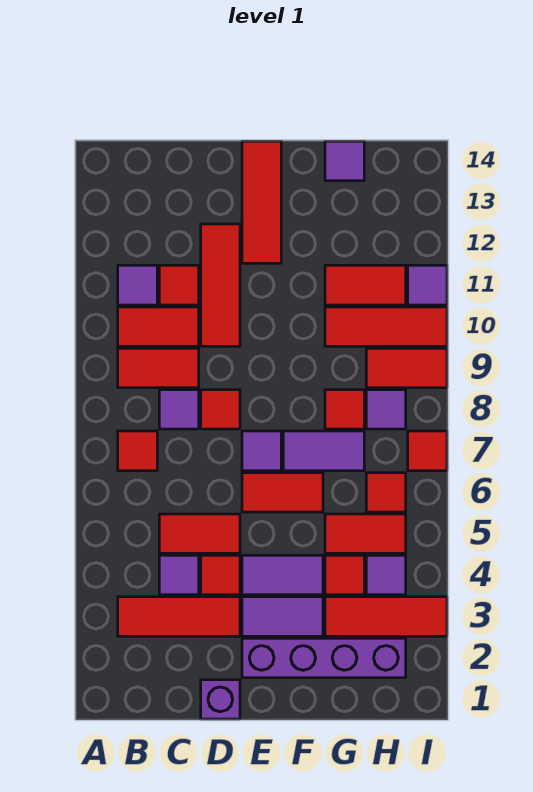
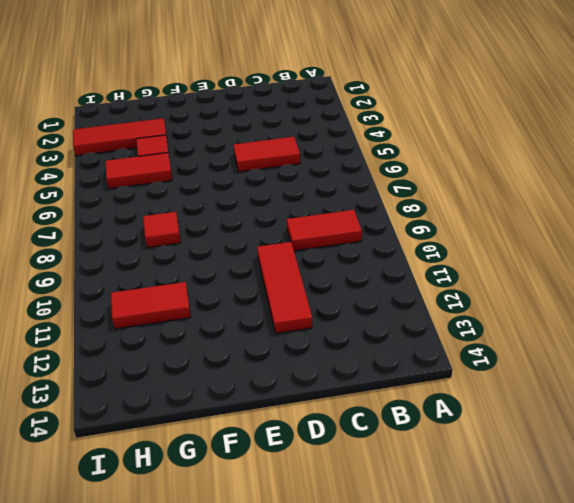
none -> red tile B3:D3 level 1
none -> red tile B7 level 1
none -> red tile B10:C10 level 1
none -> purple tile B11 level 1

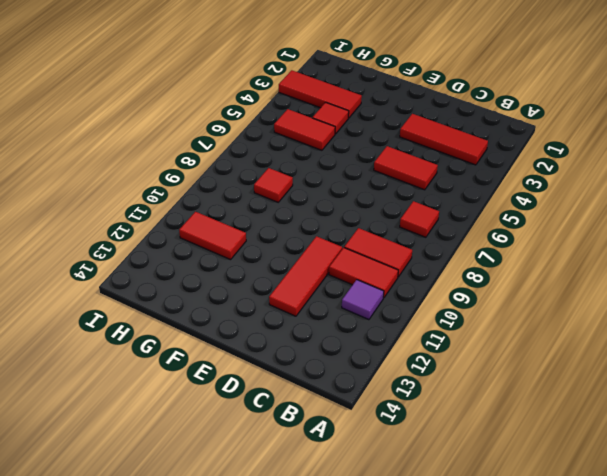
none -> purple tile C4 level 1
none -> purple tile C8 level 1
none -> red tile C11 level 1
none -> purple brick D1 level 1

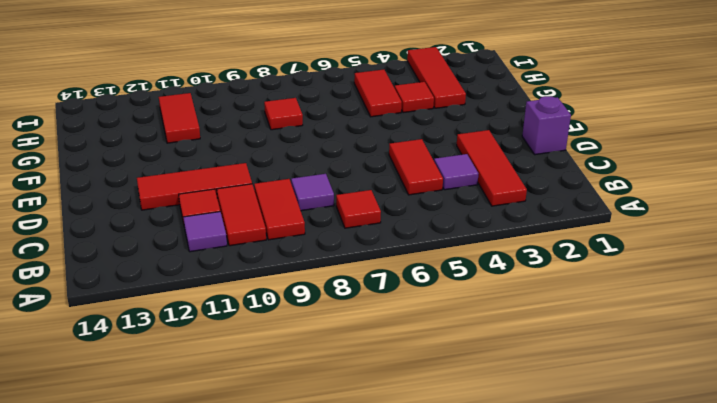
none -> red tile D4 level 1
none -> red tile D8 level 1
none -> purple brick E2:H2 level 1
none -> purple tile E3:F3 level 1

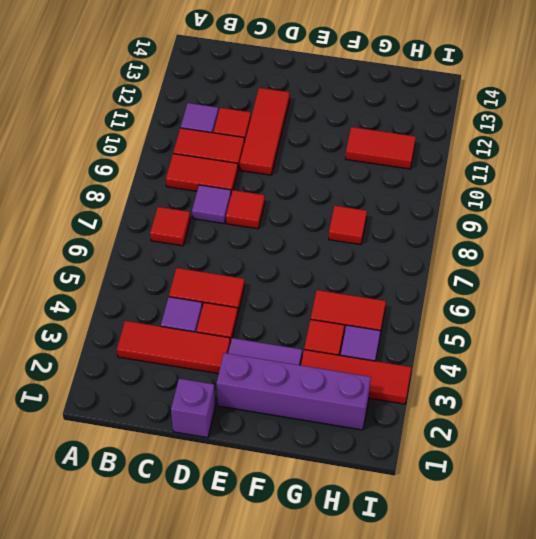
none -> purple tile E4:F4 level 1
none -> red tile E6:F6 level 1
none -> purple tile E7 level 1
none -> red tile E12:E14 level 1

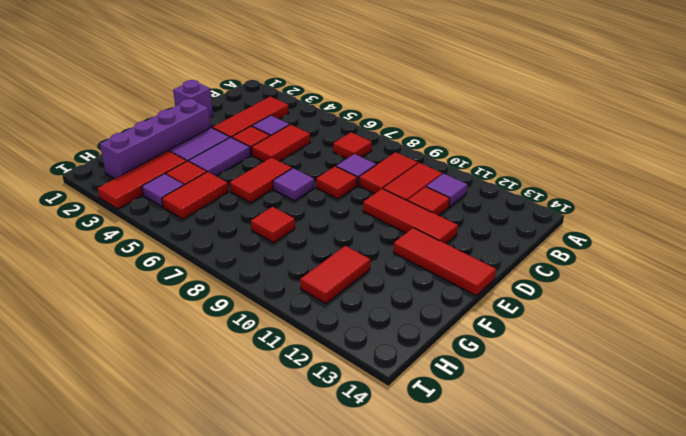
none -> purple tile F7:G7 level 1
none -> red tile G10:I10 level 1
none -> purple tile G14 level 1
none -> red tile H6 level 1

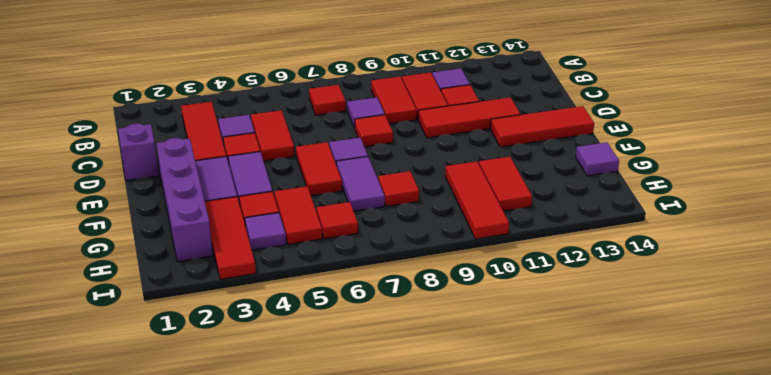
none -> purple tile H8 level 1
none -> red tile H9:I9 level 1
none -> red tile I7 level 1
none -> purple tile I11 level 1

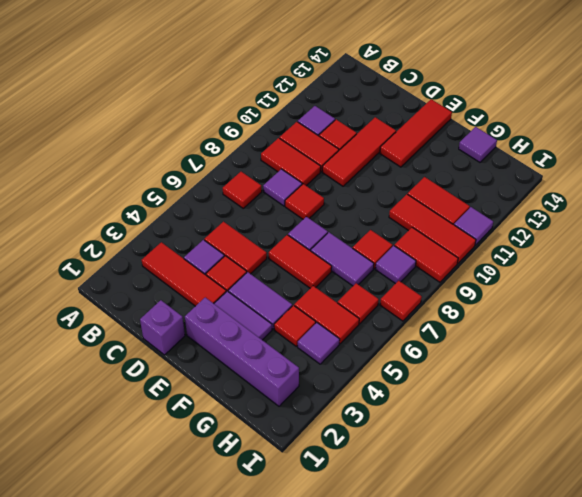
none -> red tile G3:I3 level 1

